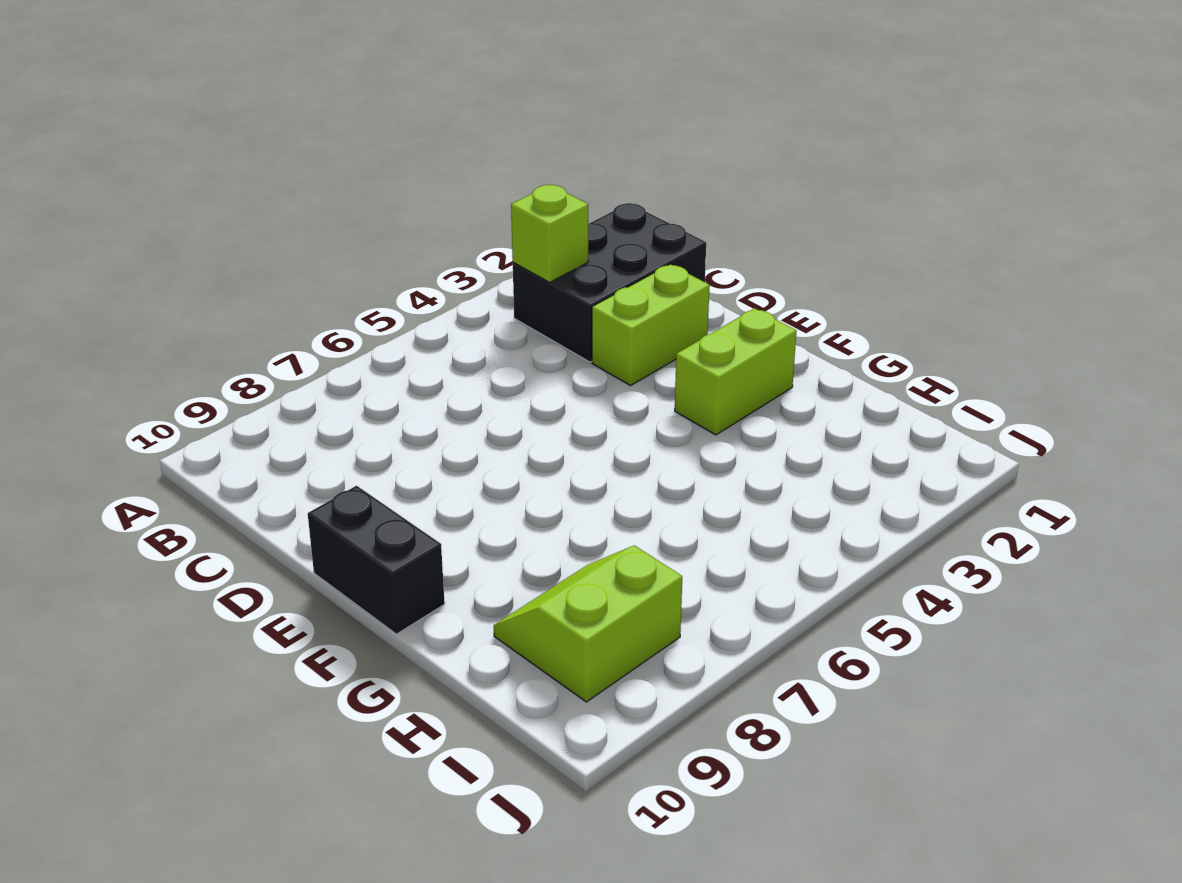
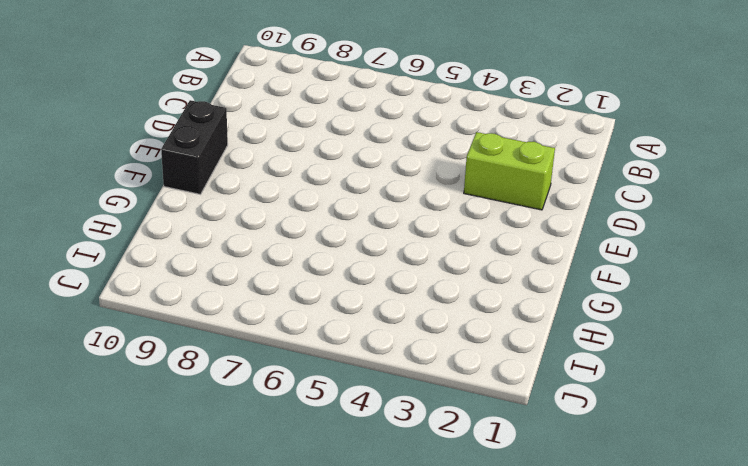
none -> black brick B1:C3 level 1
none -> lime brick F2:F3 level 1

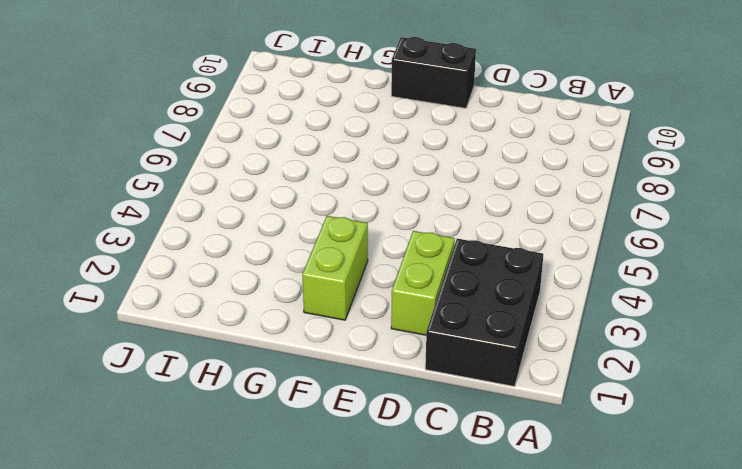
none -> lime slope H8:I9 level 1 top I
none -> lime brick B3 level 2

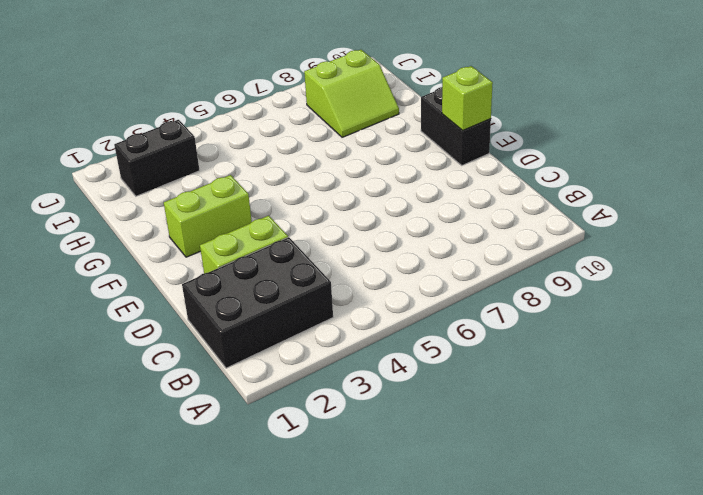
lime brick E10 level 2 -> lime brick B3 level 2
black brick I2:I3 level 1 -> none

